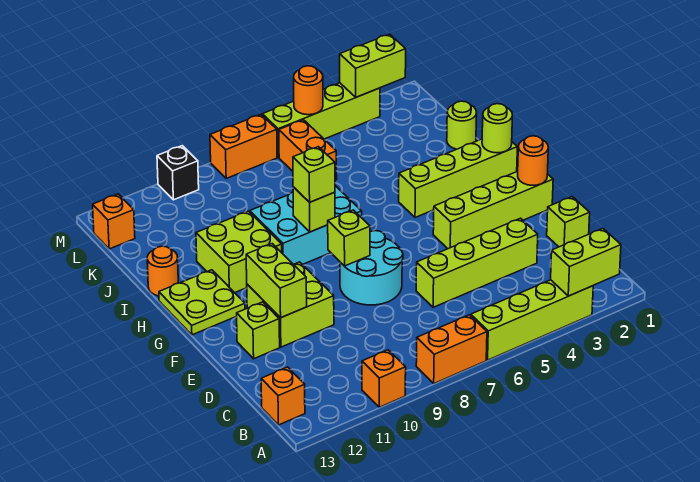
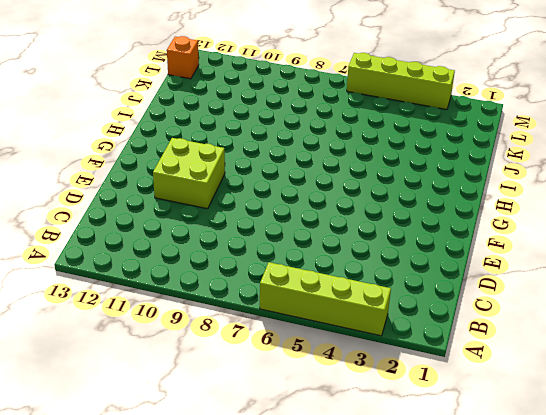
none -> orange brick A7:A8 level 1
none -> orange brick A10 level 1
none -> orange brick B13 level 1
none -> lime brick D1 level 1

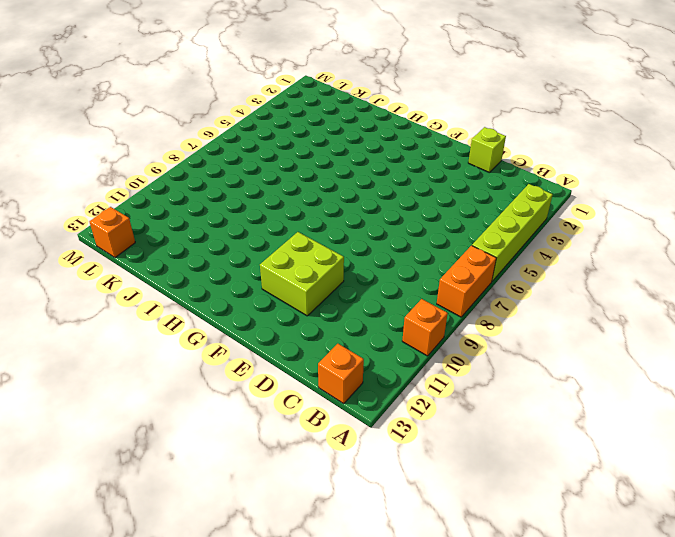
none -> lime brick D3:D6 level 1
none -> cyan round brick E7:F8 level 1
none -> lime brick E12 level 1
none -> lime brick F1:F4 level 1

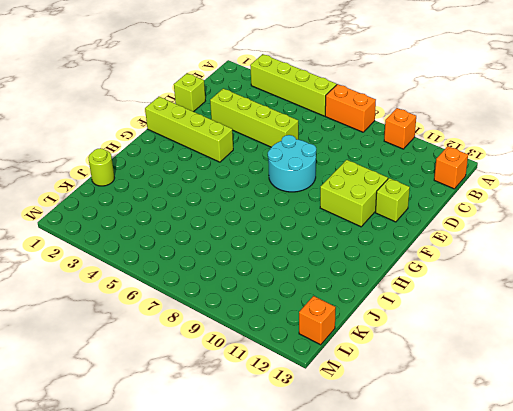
none -> lime plate G12:H13 level 1
none -> lime brick H1:H4 level 1
none -> cyan brick H7:I9 level 1
none -> lime brick H10:I11 level 1

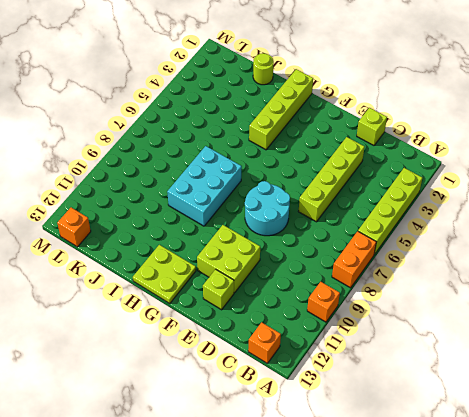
none -> lime brick F1:F4 level 1
none -> lime brick H10:I11 level 1
none -> orange round brick I13 level 1
none -> orange brick K6:L6 level 1

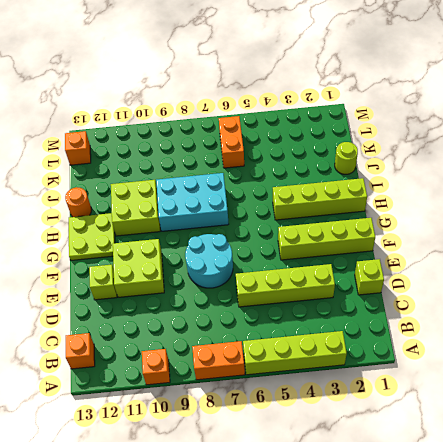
none -> lime brick M3:M6 level 1
none -> orange brick M7:M8 level 1
none -> black brick M10 level 1
none -> lime brick A2:A3 level 2

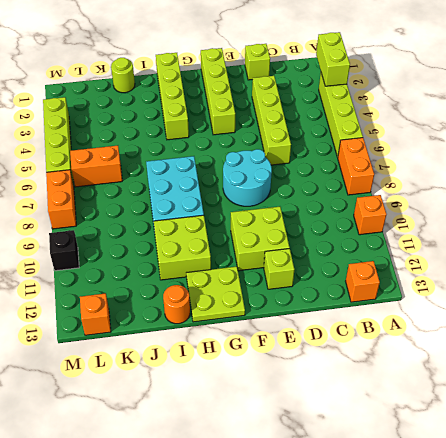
none -> lime brick E11:F11 level 2
none -> orange round brick F1 level 2
none -> lime brick F8 level 2
none -> lime round brick H1 level 2

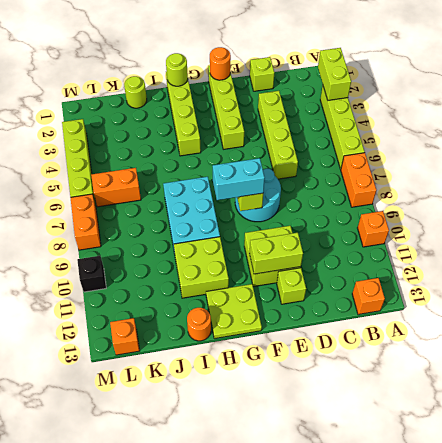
cyan brick F8:G8 level 3 -> none
none -> lime brick H8 level 2
none -> lime brick M2:M3 level 2
none -> orange round brick M5 level 2
none -> lime brick H8 level 3

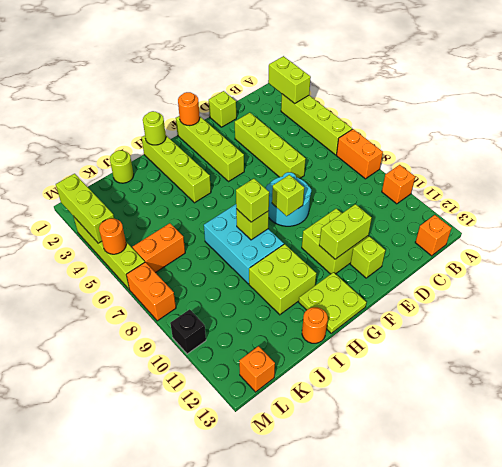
lime brick M2:M4 level 2 -> lime brick M2:M3 level 2

